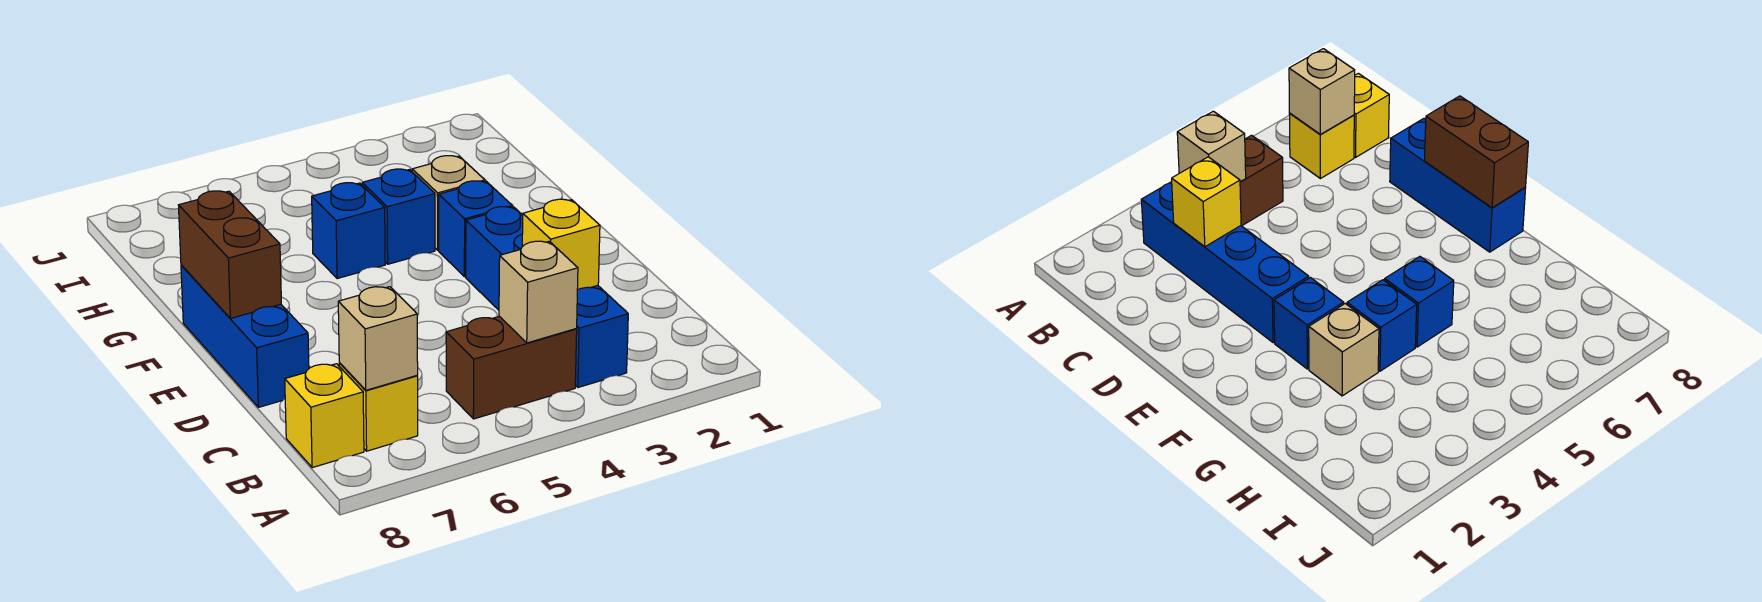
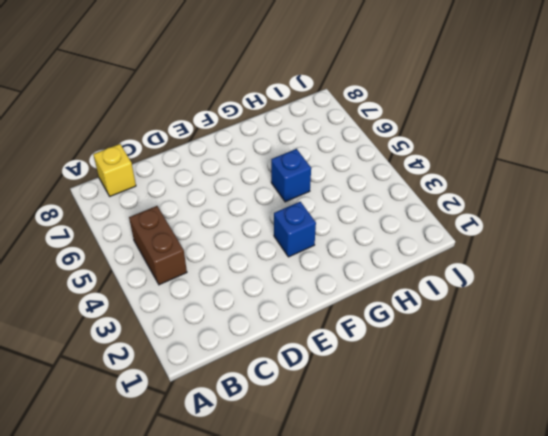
none -> blue brick B3:E3 level 1
none -> yellow brick B7 level 1
none -> blue brick D8:F8 level 1

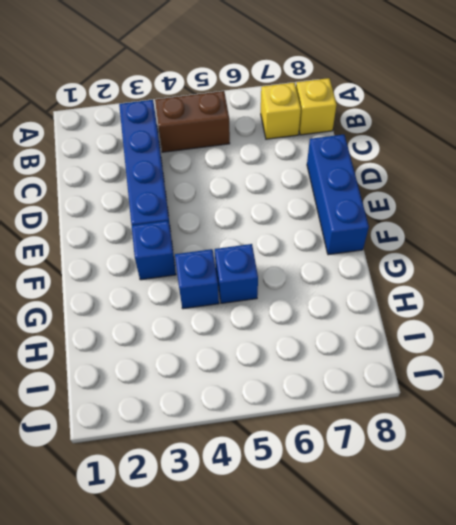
none -> tan brick G3 level 1
none -> tan brick B4 level 2
none -> tan brick B7 level 2

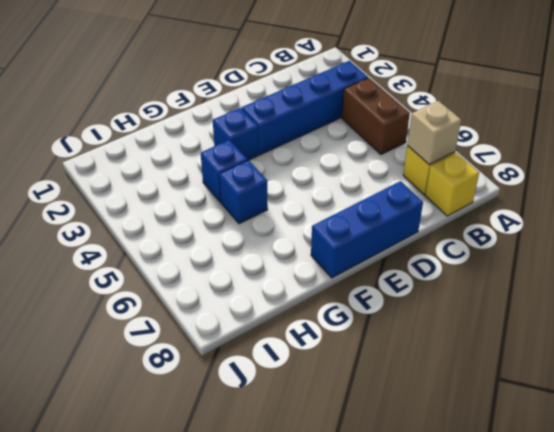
none -> tan brick G3 level 1
none -> tan brick B4 level 2
none -> yellow brick C3 level 2

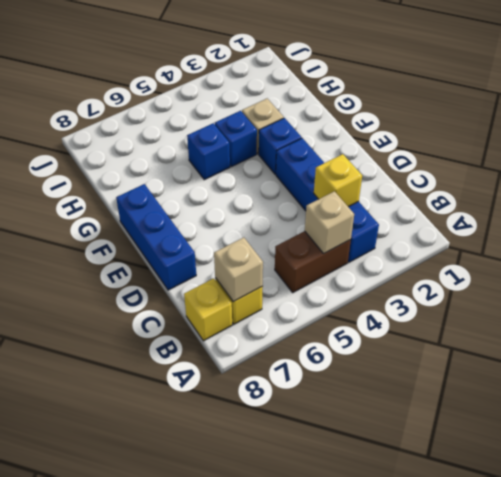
none -> brown brick E8:F8 level 2

